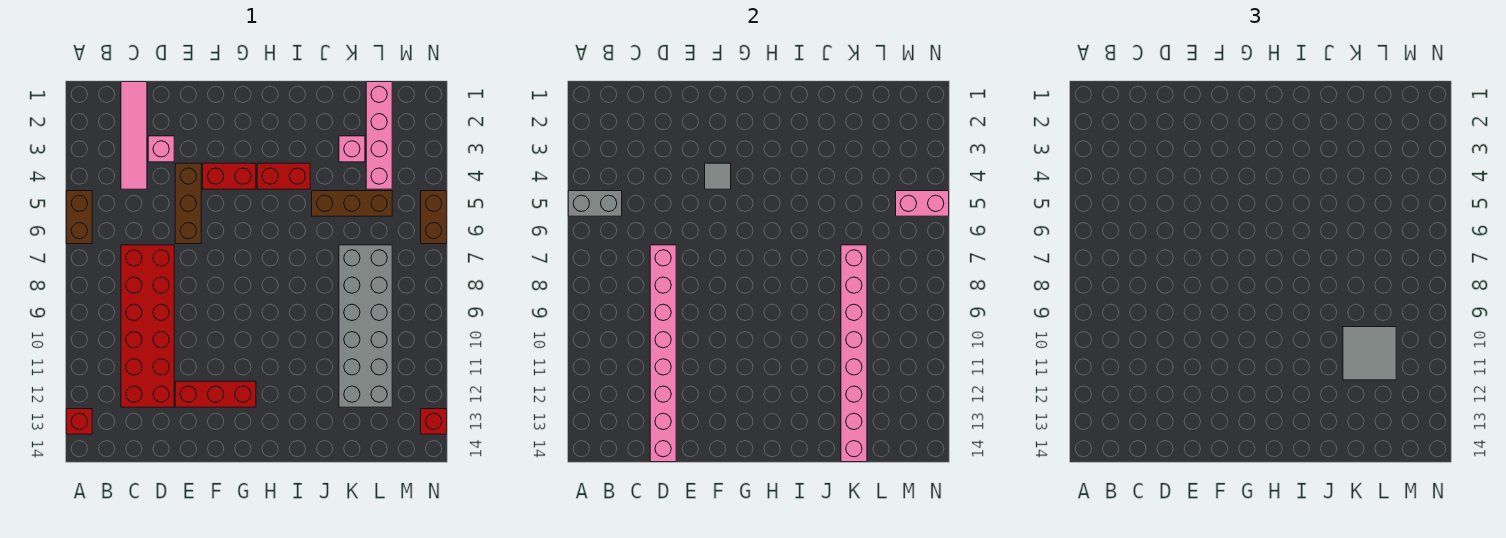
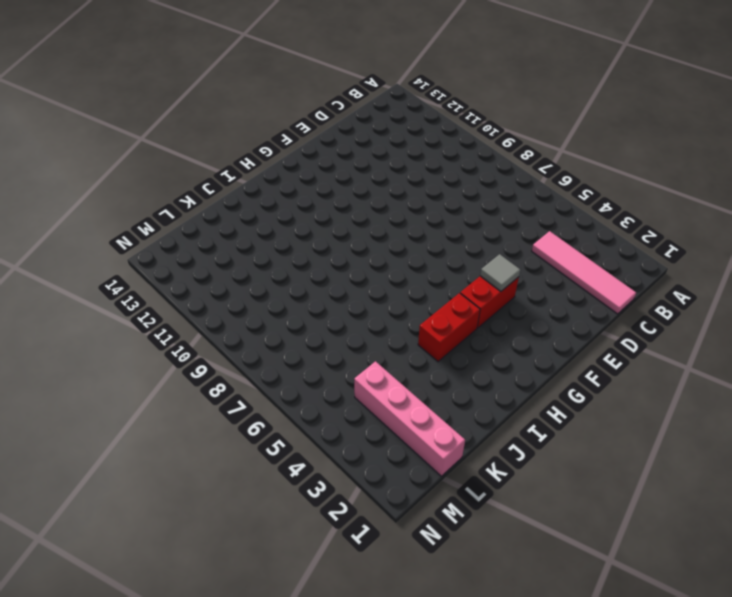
none -> brown brick A5:A6 level 1
none -> red brick A13 level 1
none -> red brick C7:D12 level 1

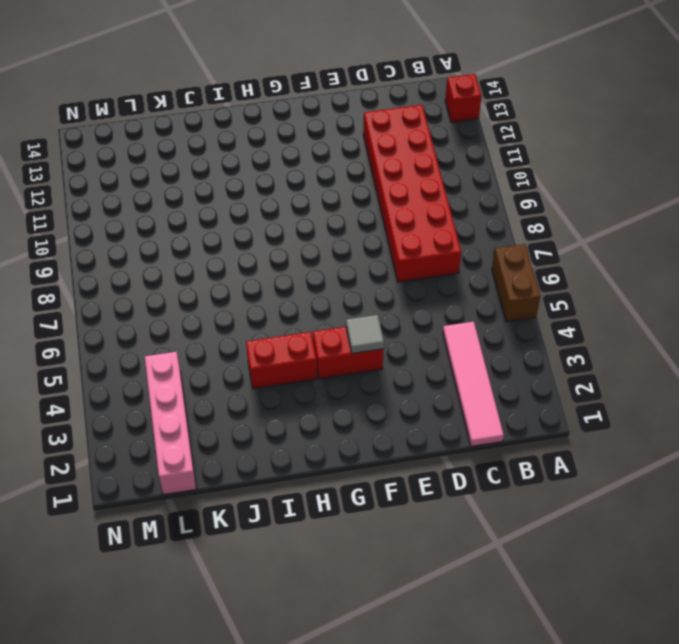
none -> pink brick D3 level 1
none -> brown brick E4:E6 level 1
none -> red brick E12:G12 level 1

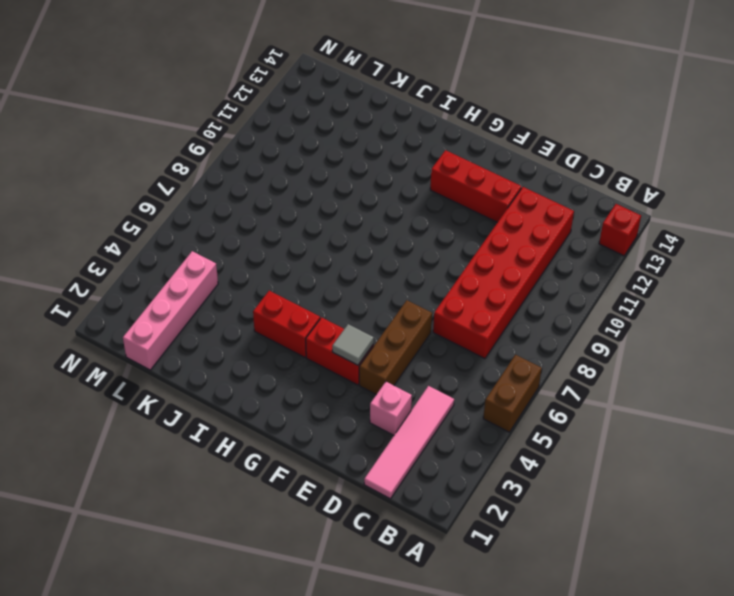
none -> brown brick J5:L5 level 1
none -> pink brick K3 level 1
none -> grey brick K7:L12 level 1

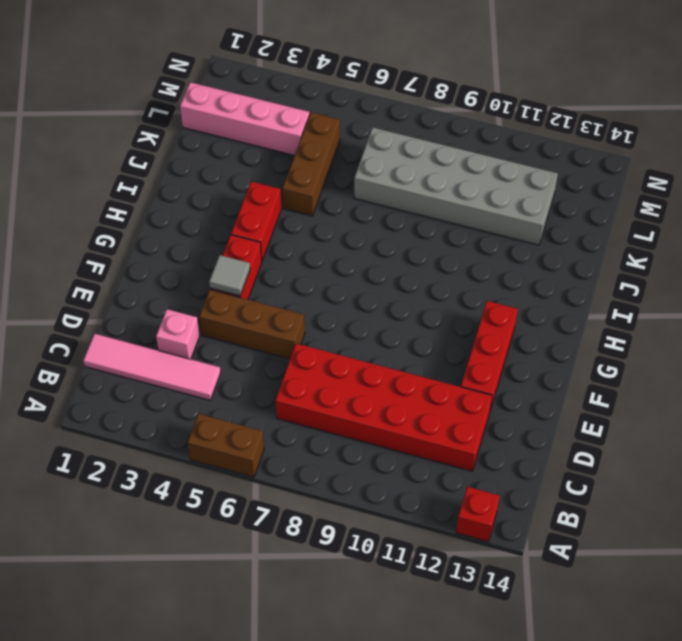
none -> pink brick K3 level 1
none -> brown brick N5:N6 level 1
none -> red brick N13 level 1

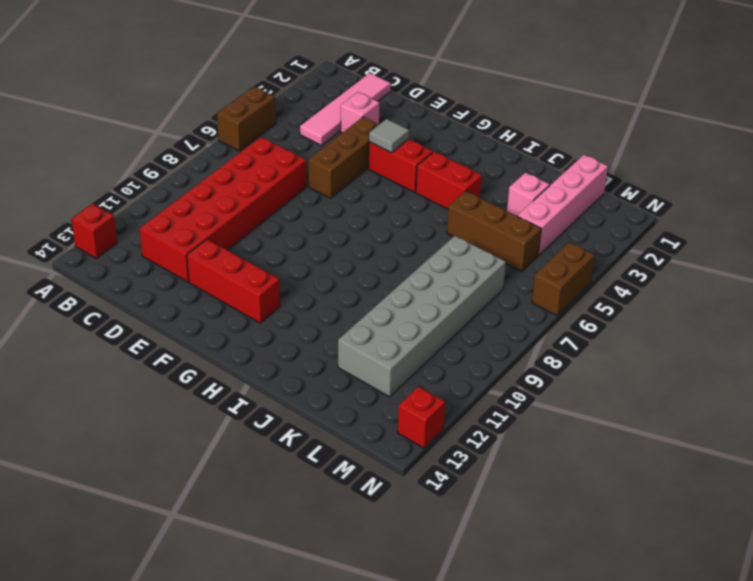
none -> grey brick A5:B5 level 2
none -> pink brick D7:D14 level 2
none -> pink brick K7:K14 level 2

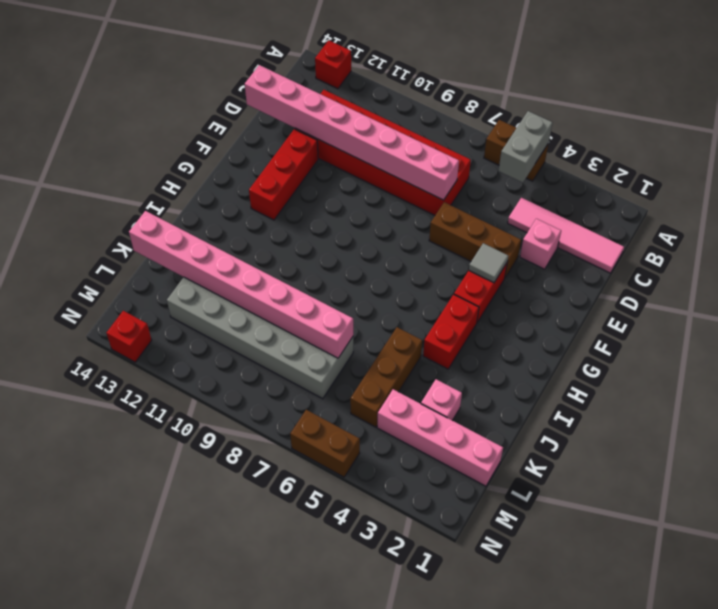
none -> pink brick M5:N5 level 2
none -> grey tile K10:L11 level 3

